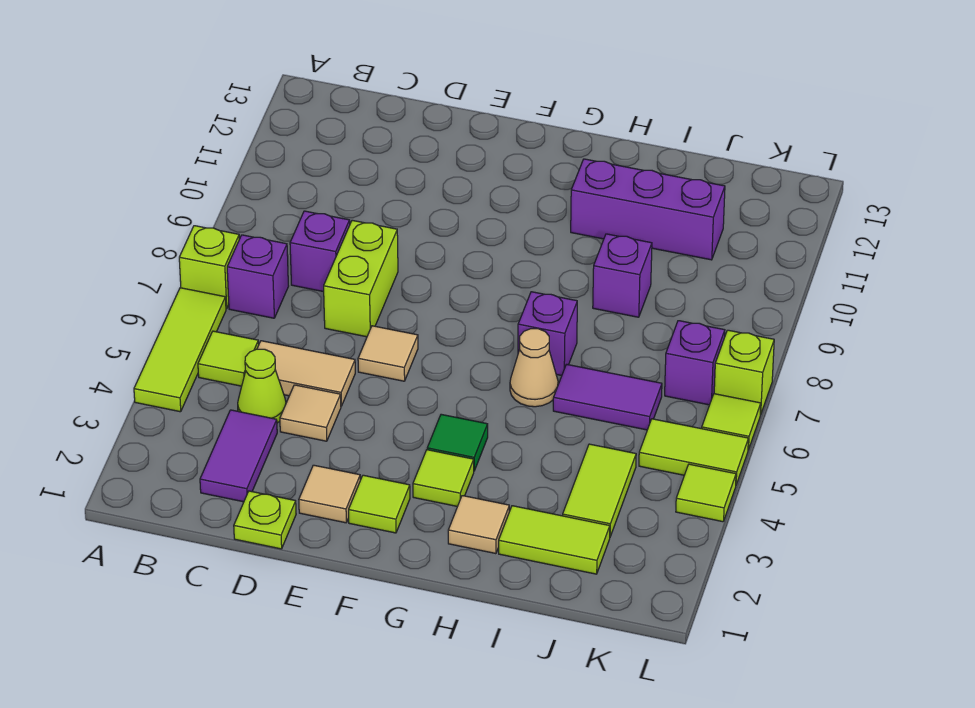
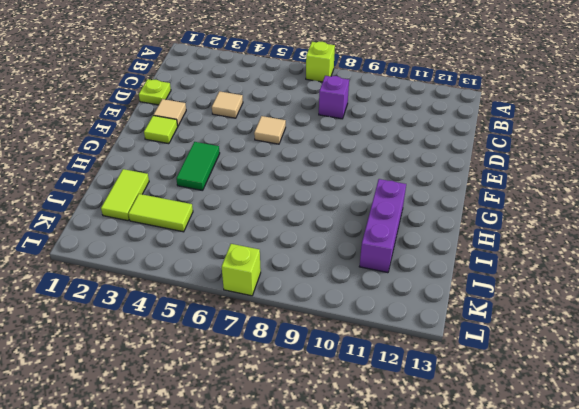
green tile G4:H4 level 1 -> green tile G4 level 1
none -> lime tile A4:A6 level 1
none -> lime tile B5 level 1
none -> purple brick B7 level 1

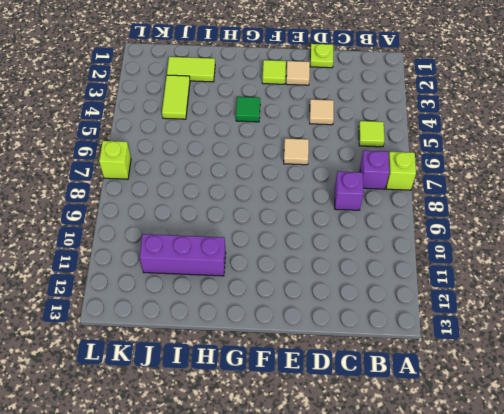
none -> lime tile A4:A6 level 1
none -> purple tile C2:C3 level 1
none -> lime cone C4 level 1

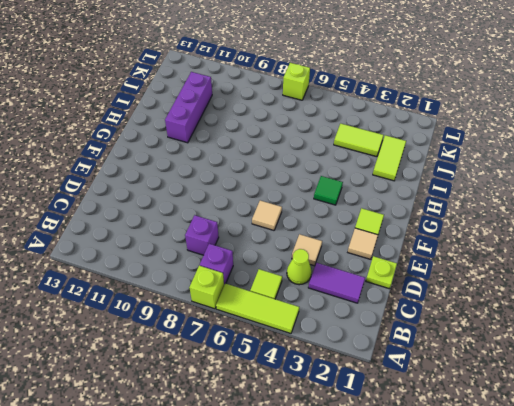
none -> tan tile C5:D5 level 1
none -> lime brick D7:D8 level 1
none -> lime tile G3 level 1

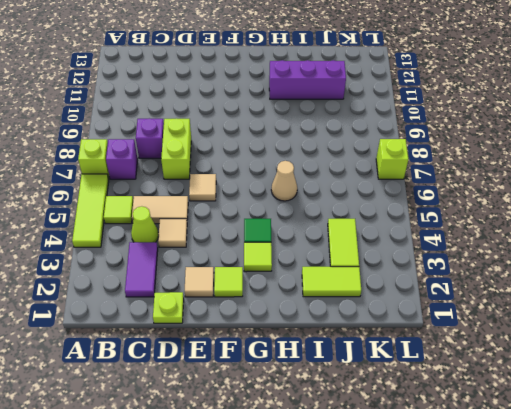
none -> tan tile H2 level 1
none -> purple brick H7 level 1
none -> purple tile I6:J6 level 1

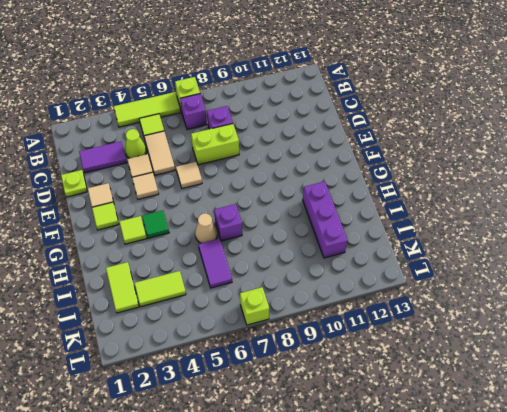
tan tile E4 level 1 -> tan tile H2 level 1
none -> purple brick I9 level 1
none -> lime tile K5:L5 level 1
none -> purple brick K7 level 1

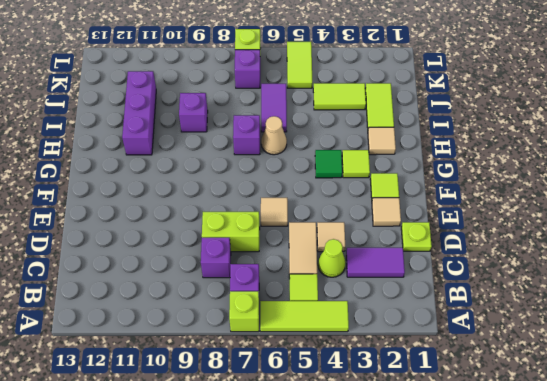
none -> lime tile L4 level 1
none -> lime tile L6 level 1

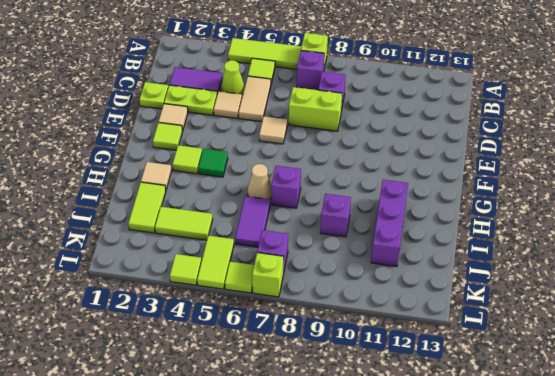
lime plate D2:D3 level 1 -> none

